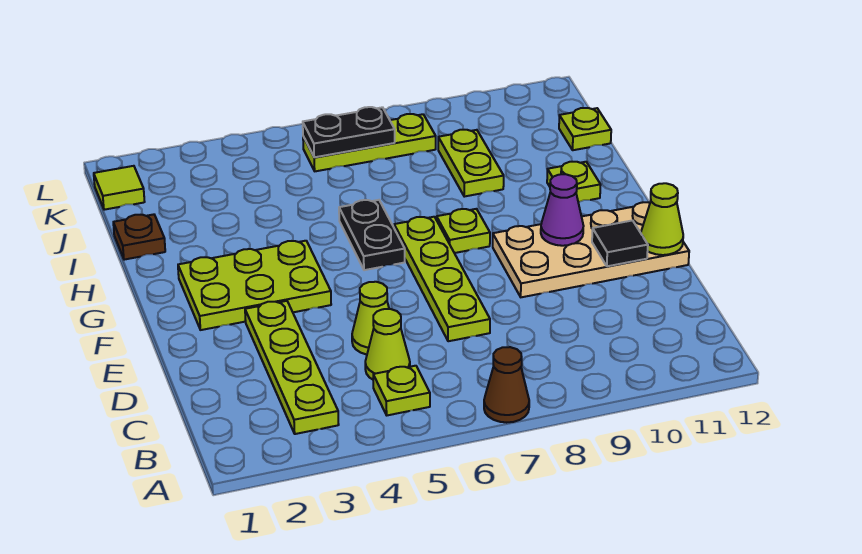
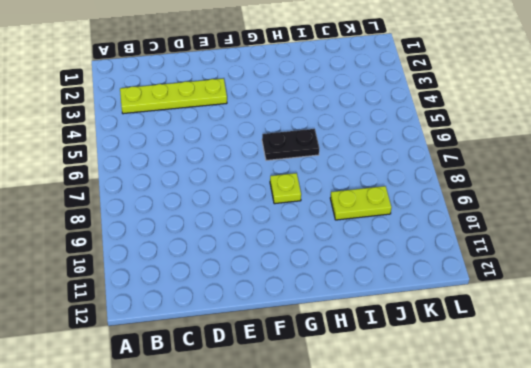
none -> brown cone A7 level 1
none -> lime plate B5 level 1
none -> lime cone C5 level 1

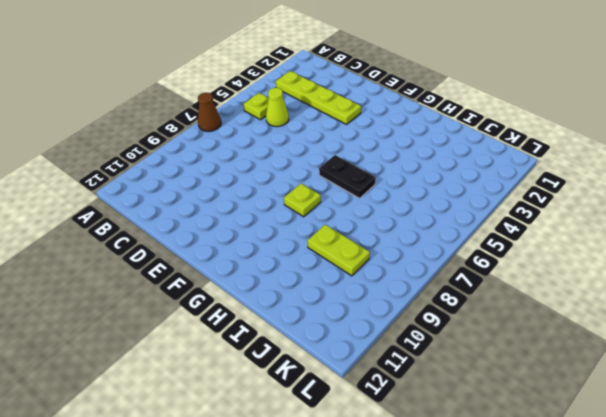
none -> lime cone D5 level 1
none -> lime plate D7:G7 level 1
none -> tan plate E9:F12 level 1

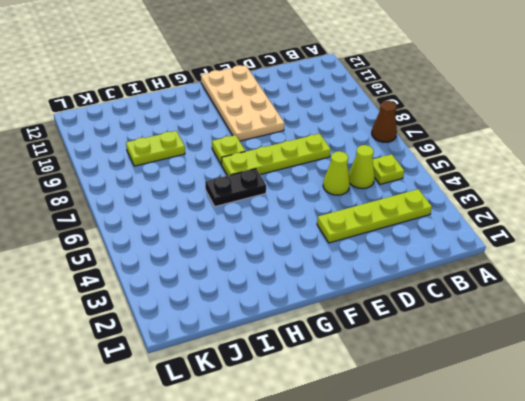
none -> lime plate F2:G4 level 1
none -> lime plate H11 level 1
none -> brown plate I1 level 1

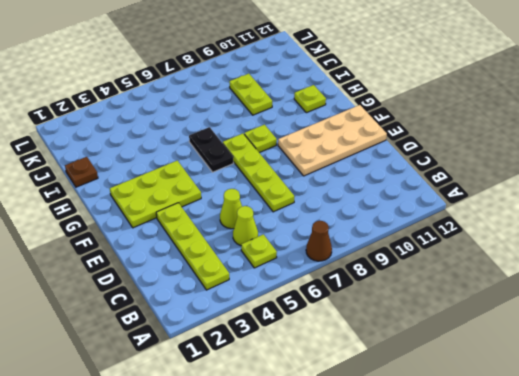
none -> lime plate J12 level 1
none -> lime tile K1 level 1
none -> lime plate K6:K8 level 1

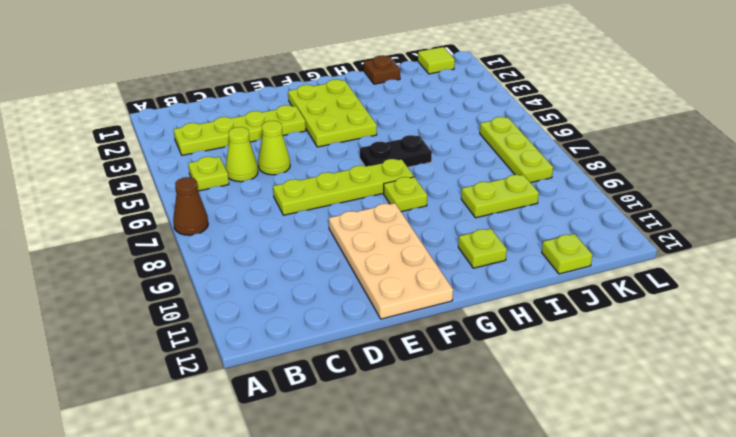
none -> black tile E11 level 2
none -> lime cone E12 level 2
none -> purple cone F10 level 2

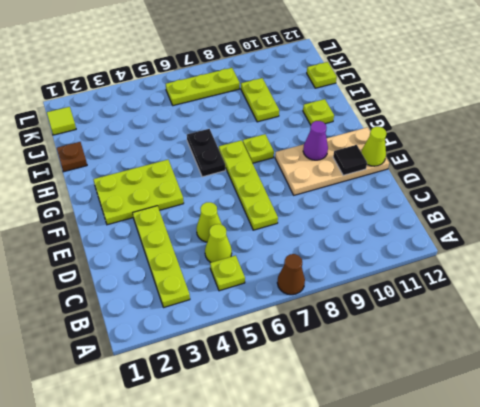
none -> black plate K6:K7 level 2

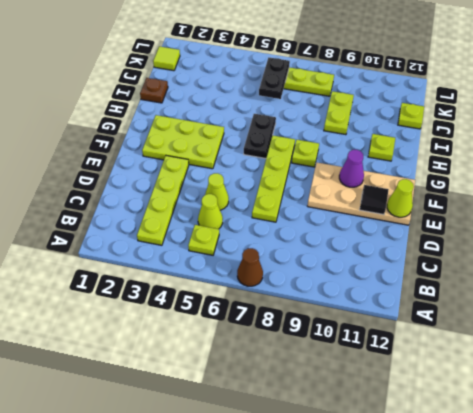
black plate J6:K6 level 2 -> black plate K6:K7 level 2

